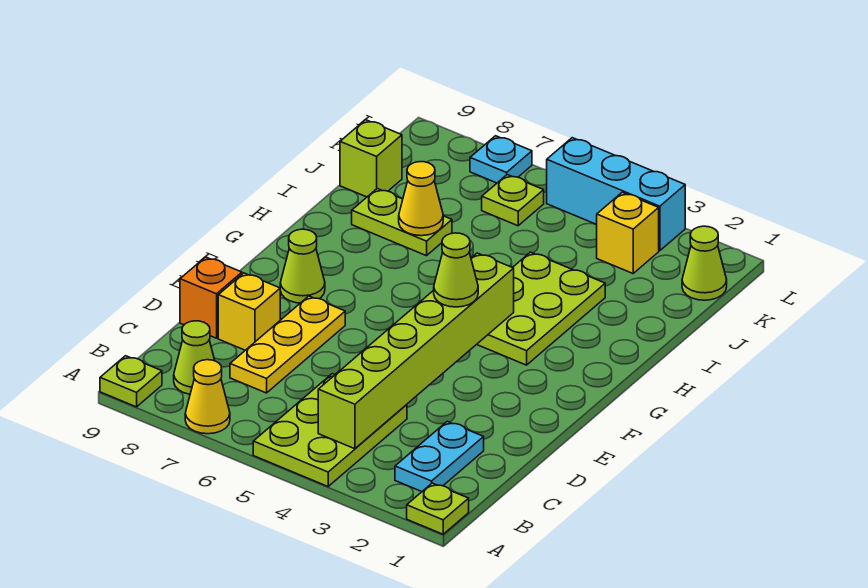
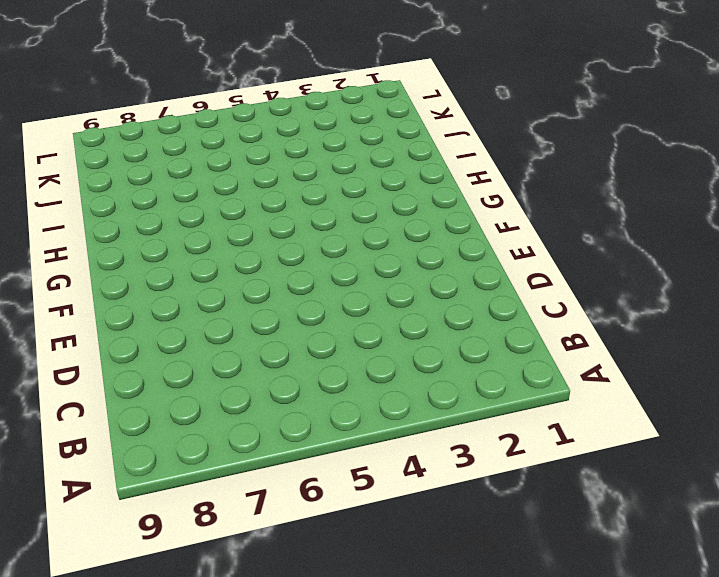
none -> lime plate A1 level 1
none -> lime plate A4:C5 level 1
none -> yellow cone A7 level 1

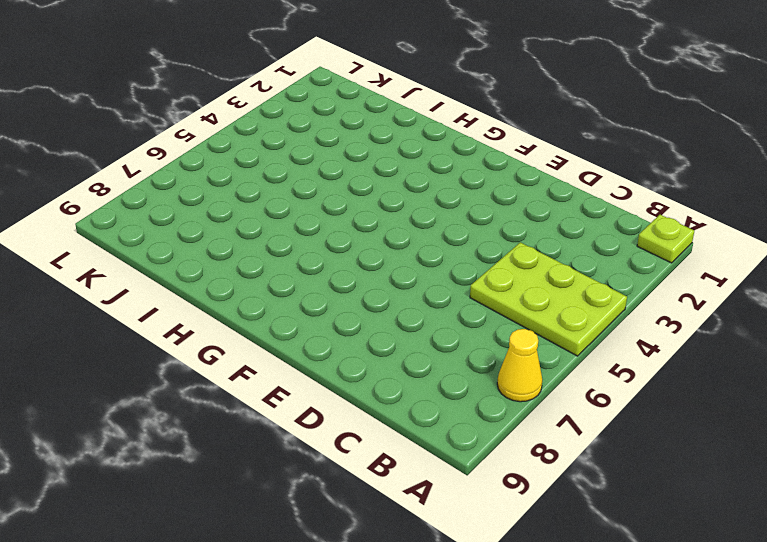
none -> lime plate A9 level 1
none -> cyan plate B2:C2 level 1
none -> lime cone B8 level 1

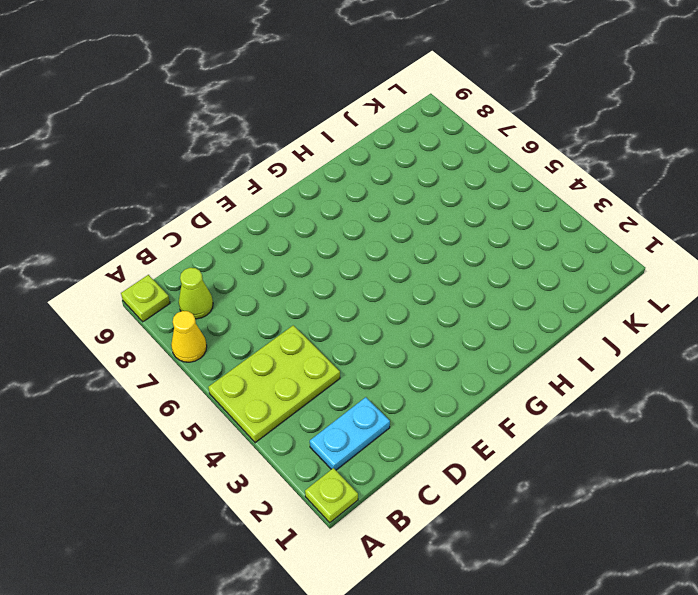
none -> yellow plate C7:E7 level 1
none -> yellow brick D8 level 1
none -> orange brick D9 level 1

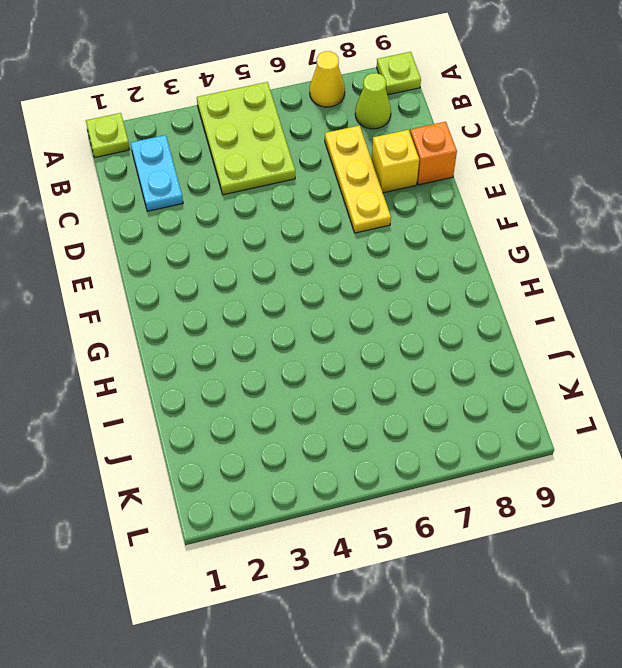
none -> lime cone F8 level 1
none -> lime plate G3:I4 level 1
none -> lime plate I7:I8 level 1

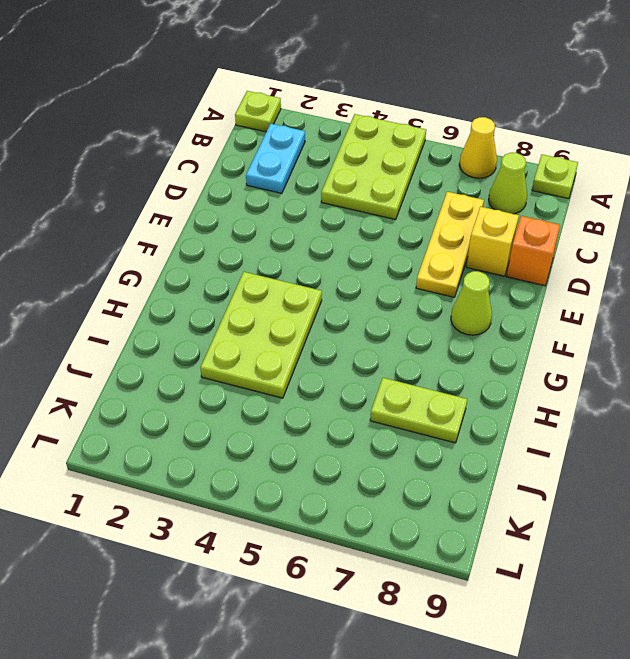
none -> lime brick J9 level 1
none -> lime cone K1 level 1
none -> yellow brick K3 level 1

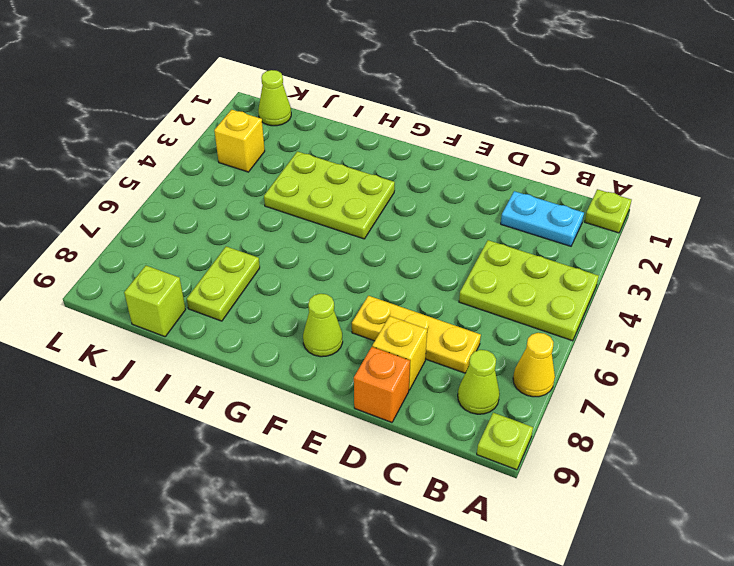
none -> lime plate K6 level 1
none -> cyan brick L3:L5 level 1
none -> cyan plate L7 level 1

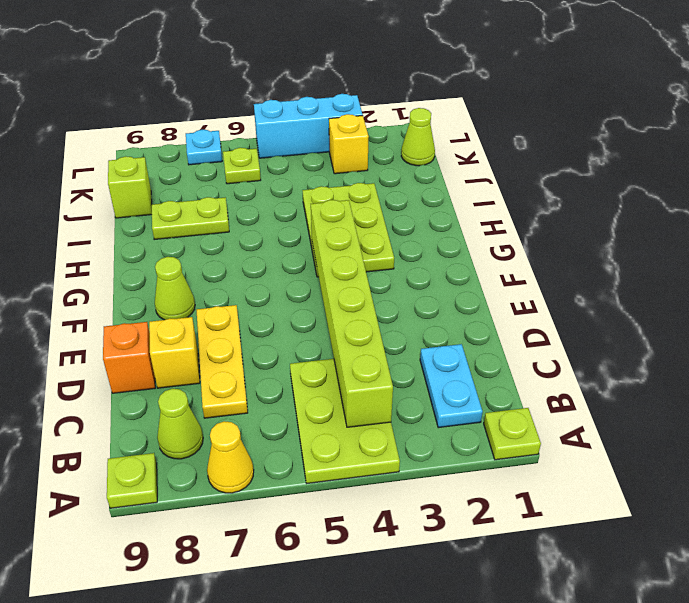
none -> yellow cone I7 level 2
none -> lime cone F4 level 3

